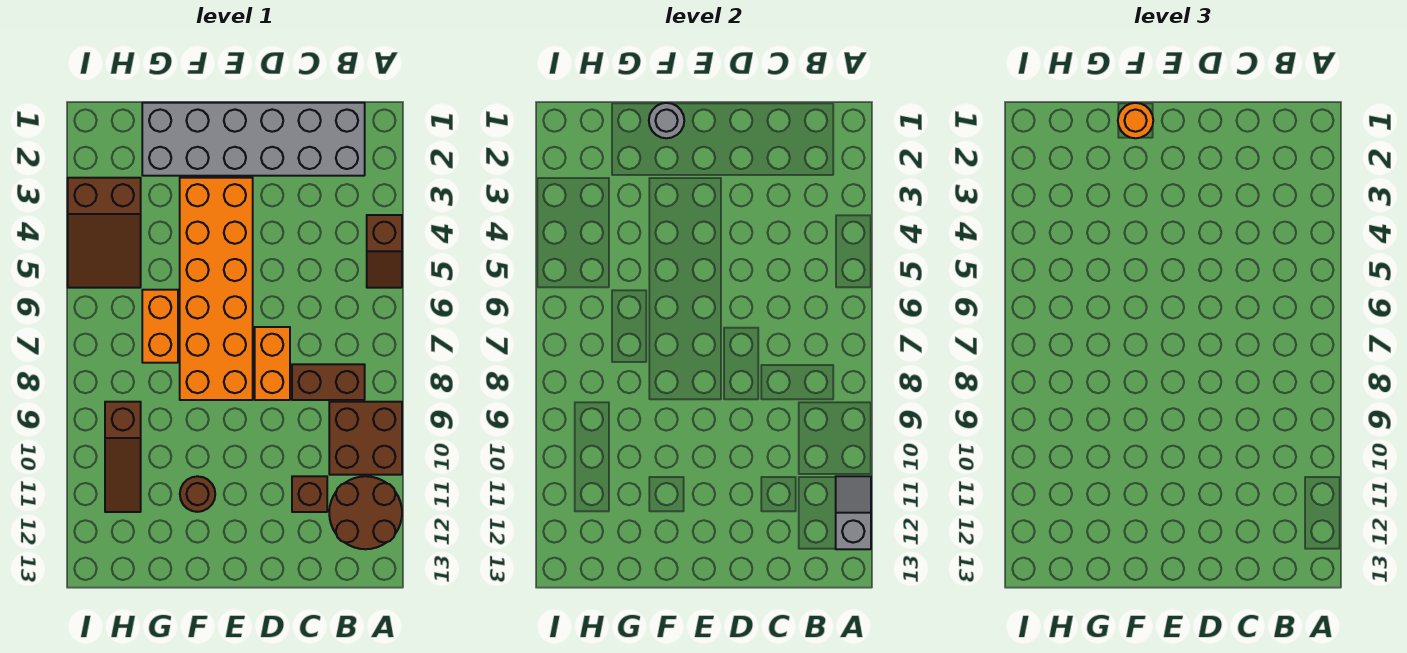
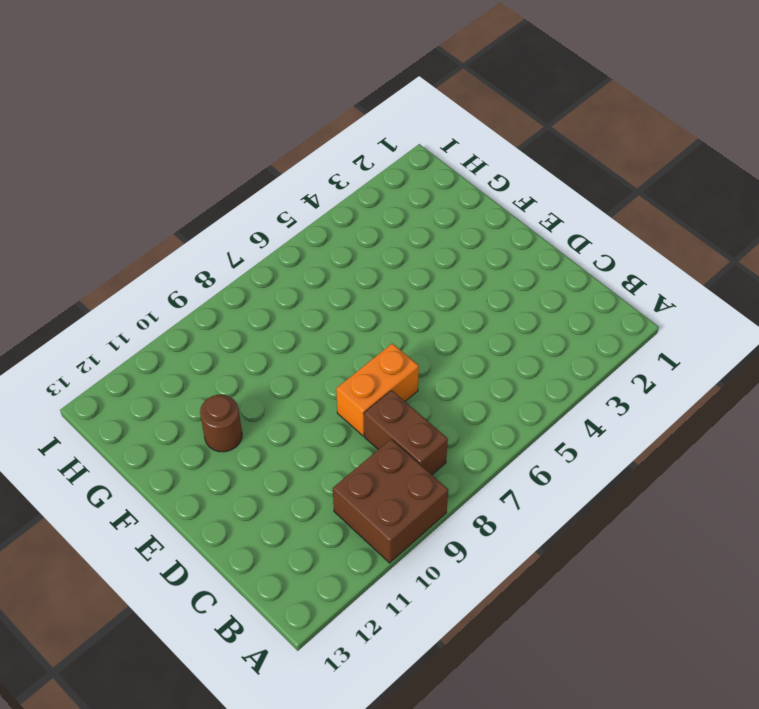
none -> brown slope A4:A5 level 1 top 4
none -> brown round brick A11:B12 level 1
none -> grey brick B1:G2 level 1

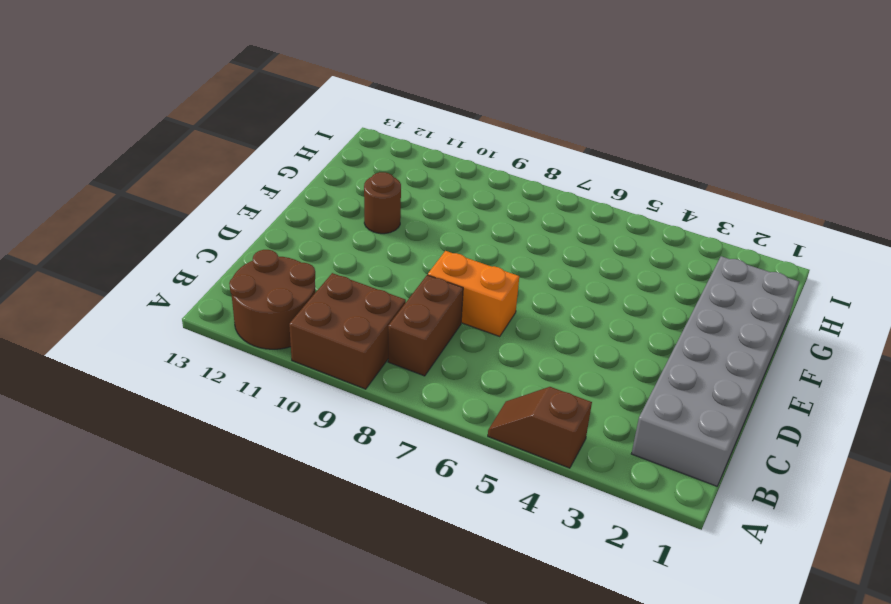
none -> brown brick C11 level 1
none -> orange brick E3:F8 level 1
none -> orange brick G6:G7 level 1

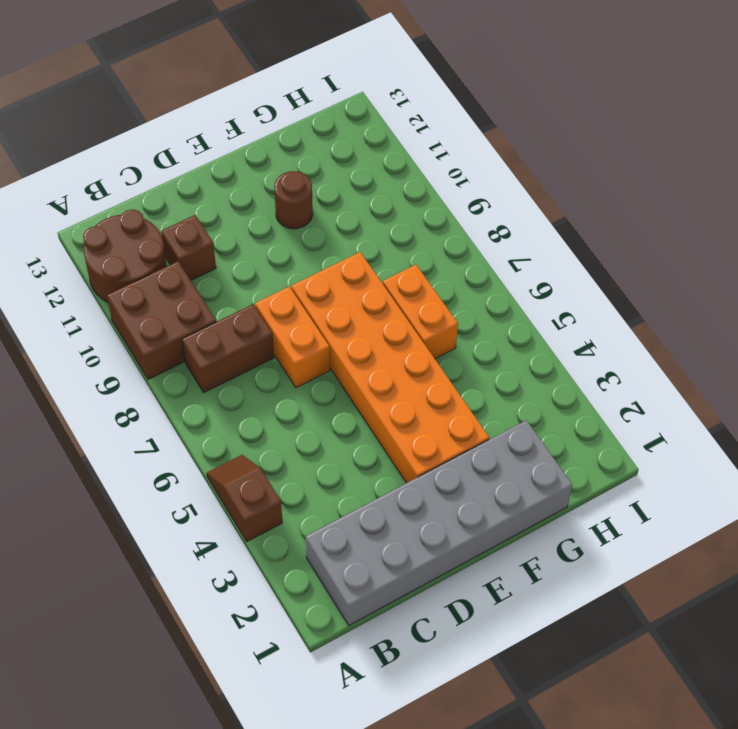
none -> brown slope H3:I5 level 1 top 3
none -> brown slope H9:H11 level 1 top 9
none -> grey slope A11:A12 level 2 top 12

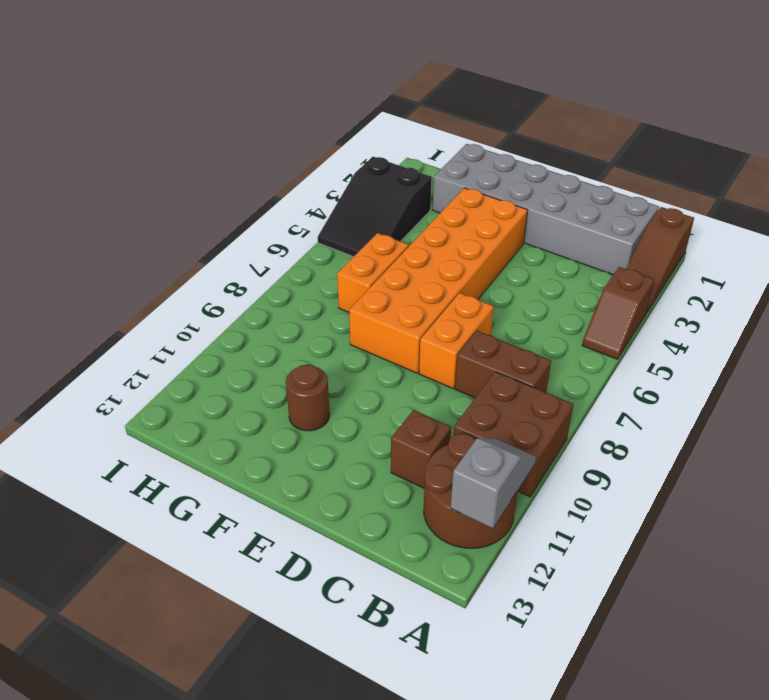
brown slope A1:A3 level 1 top 1 -> brown slope H9:H11 level 1 top 9
black slope H3:I5 level 1 top 3 -> brown slope H3:I5 level 1 top 3
none -> grey round brick F1 level 2
none -> orange round brick F1 level 3

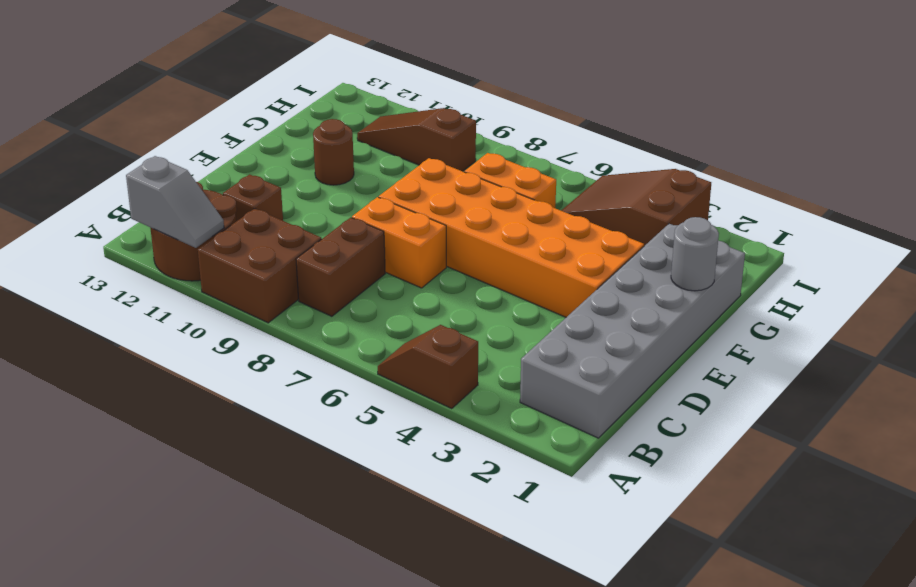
none -> orange round brick F1 level 3

